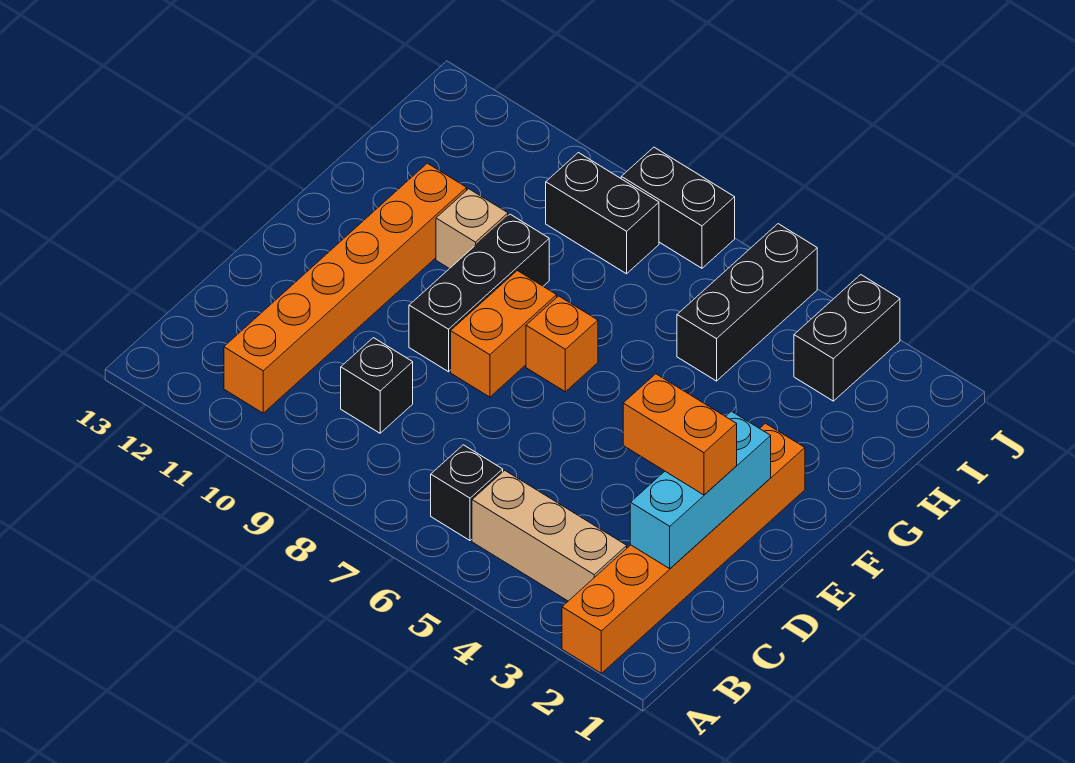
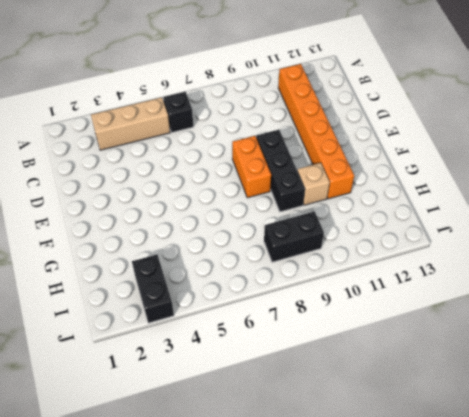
none -> orange brick A2:F2 level 1
none -> black brick C9 level 1
none -> orange brick F7 level 1

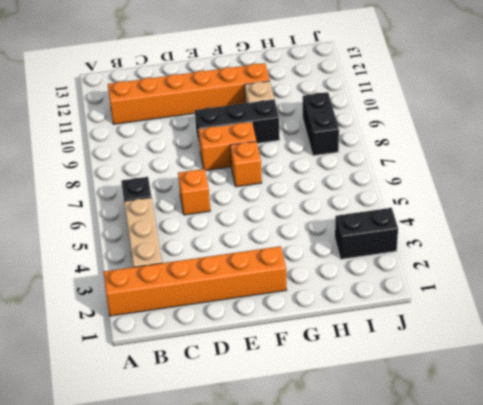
orange brick D6 level 1 -> none
none -> black brick C9 level 1
none -> black brick H5:J5 level 1
none -> black brick J7:J8 level 1

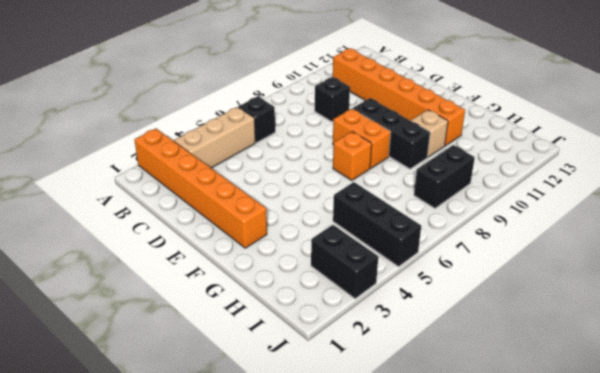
none -> black brick J7:J8 level 1
none -> cyan brick C2:E2 level 2
none -> orange brick D2:D3 level 3

